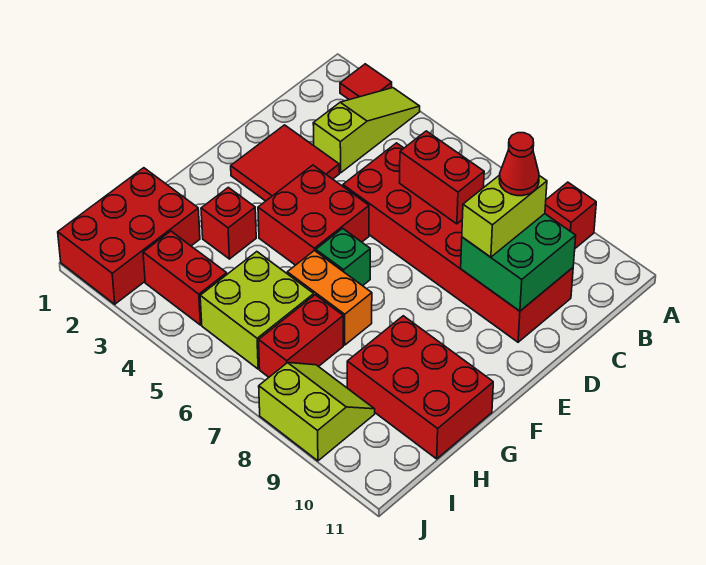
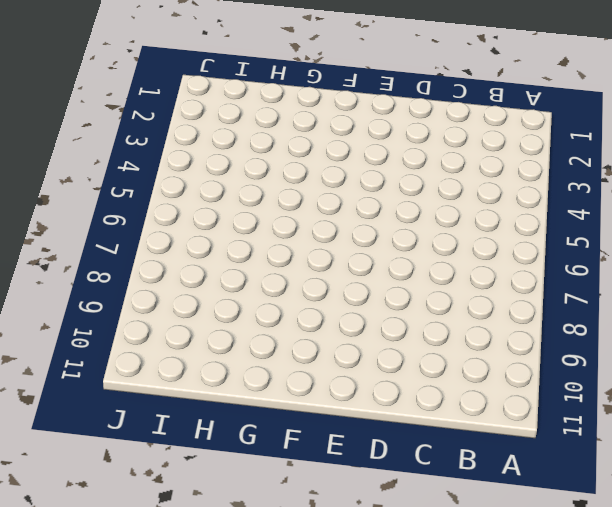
none -> red tile A2 level 1
none -> lime slope A3:C3 level 1 top C
none -> red brick A9 level 1

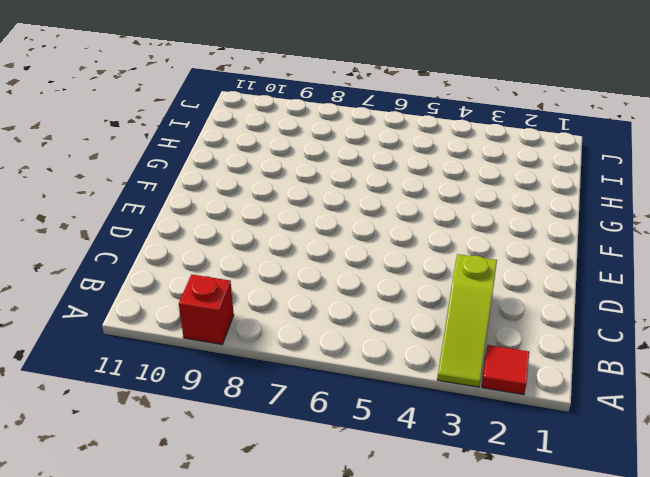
none -> red brick C5:D10 level 1
none -> red tile D2:E3 level 1
none -> red brick E4:F5 level 1

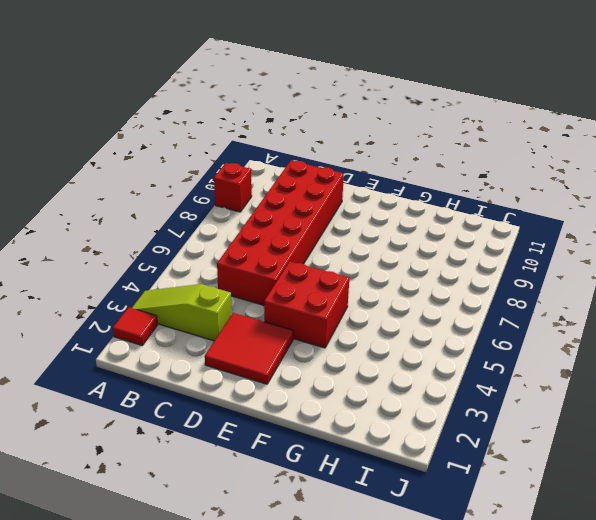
none -> green brick F6 level 1
none -> red brick G3 level 1
none -> orange brick G6:G7 level 1

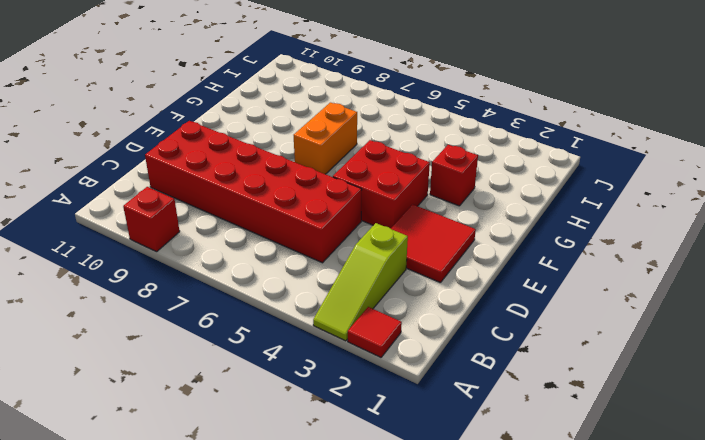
orange brick F7:G7 level 1 -> orange brick G6:G7 level 1
none -> green brick F6 level 1
none -> red brick G9:H11 level 1
none -> red brick H1:J2 level 1

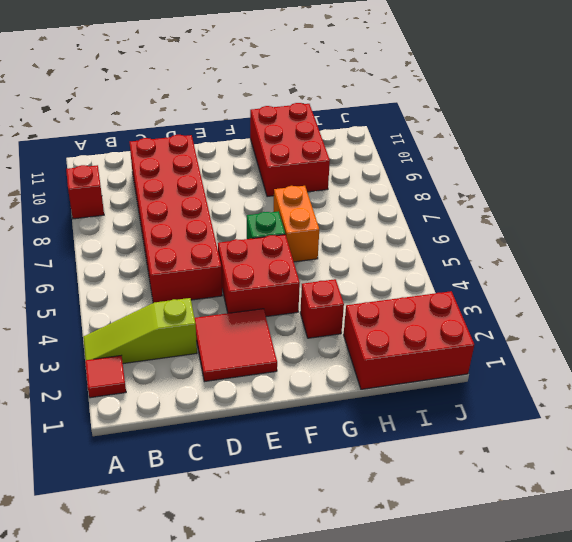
none -> lime brick H5:I6 level 1
none -> red brick H7:I7 level 1
none -> red brick I3:I4 level 1

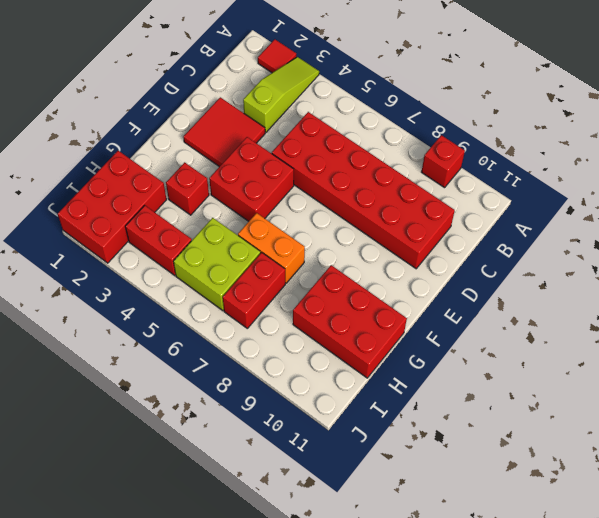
none -> green brick F6 level 1
none -> lime slope I8:J9 level 1 top J
none -> red brick C6:C7 level 2

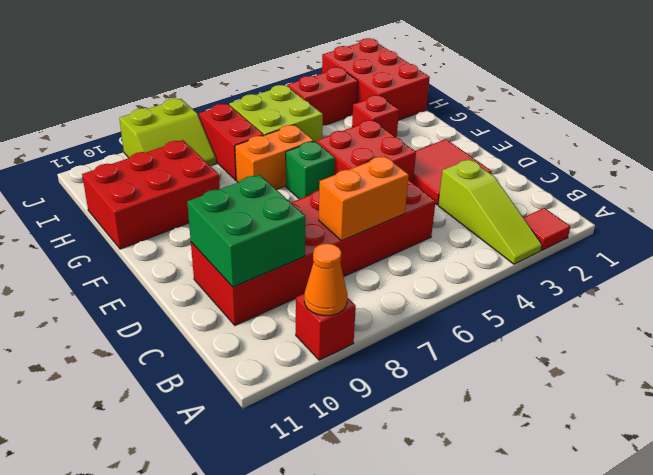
orange cone A9 level 2 -> none
orange brick C6:C7 level 2 -> red brick C6:C7 level 2
none -> lime brick C9:D9 level 3
none -> red cone C9 level 4

